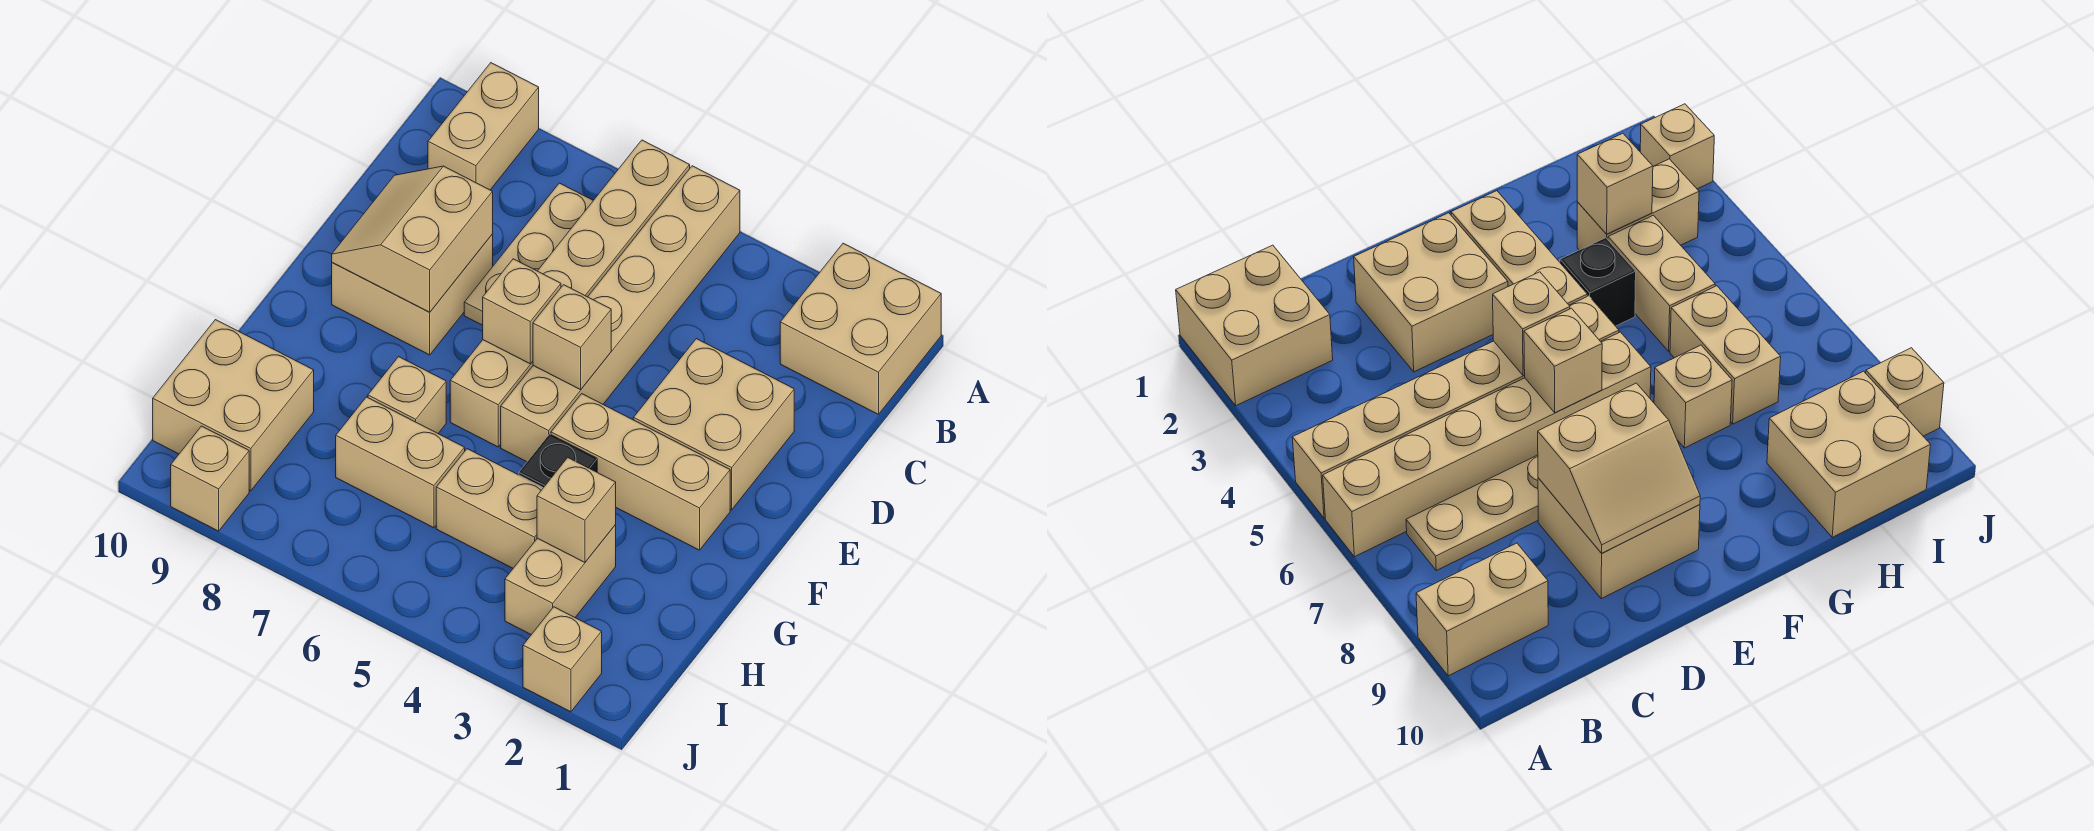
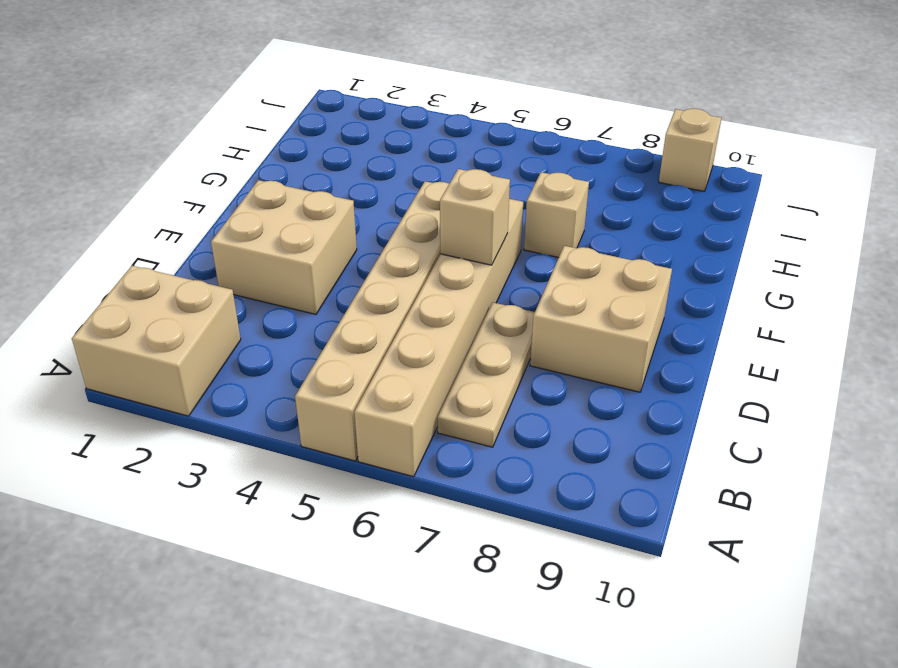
none -> tan brick A9:B9 level 1
none -> tan brick F2:F4 level 1
none -> black brick G4 level 1

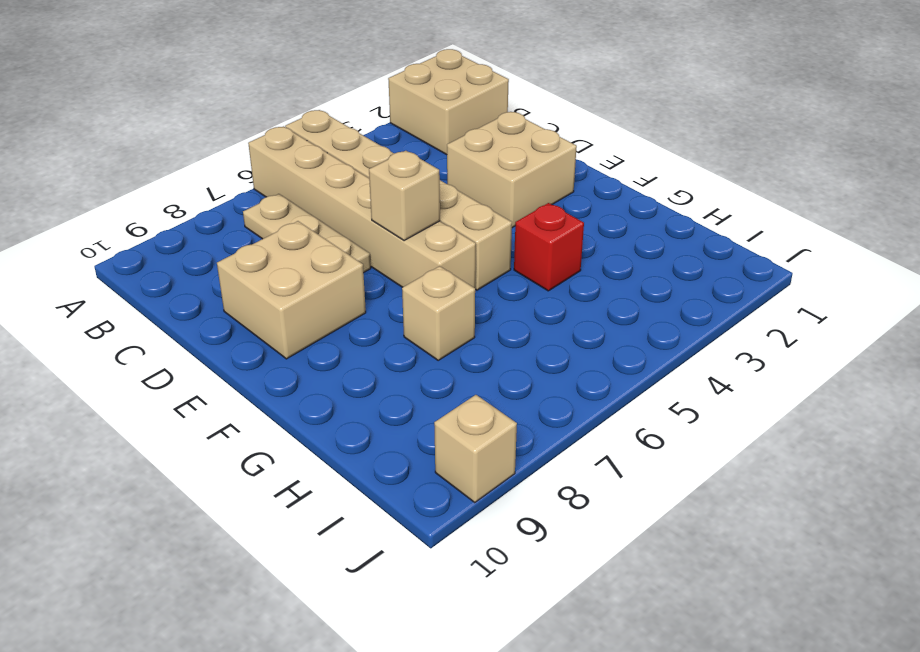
red brick G4 level 1 -> black brick G4 level 1
none -> tan brick A9:B9 level 1
none -> tan brick F2:F4 level 1
none -> tan brick H3:I3 level 1

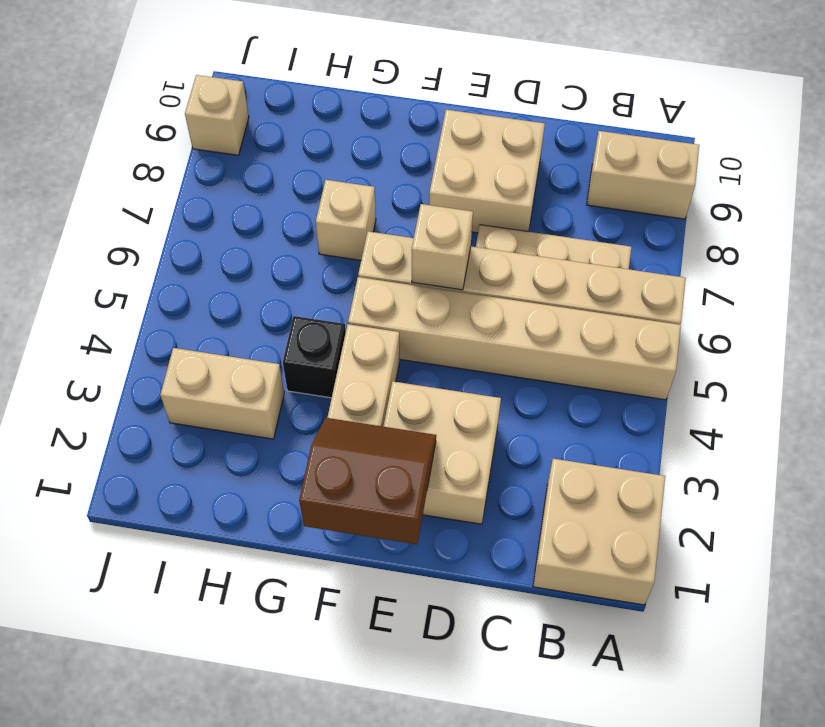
brown slope E1:F2 level 2 top 1 -> none
none -> tan brick H4:H5 level 1
none -> tan brick H6:H7 level 1
none -> tan brick H9:I10 level 1

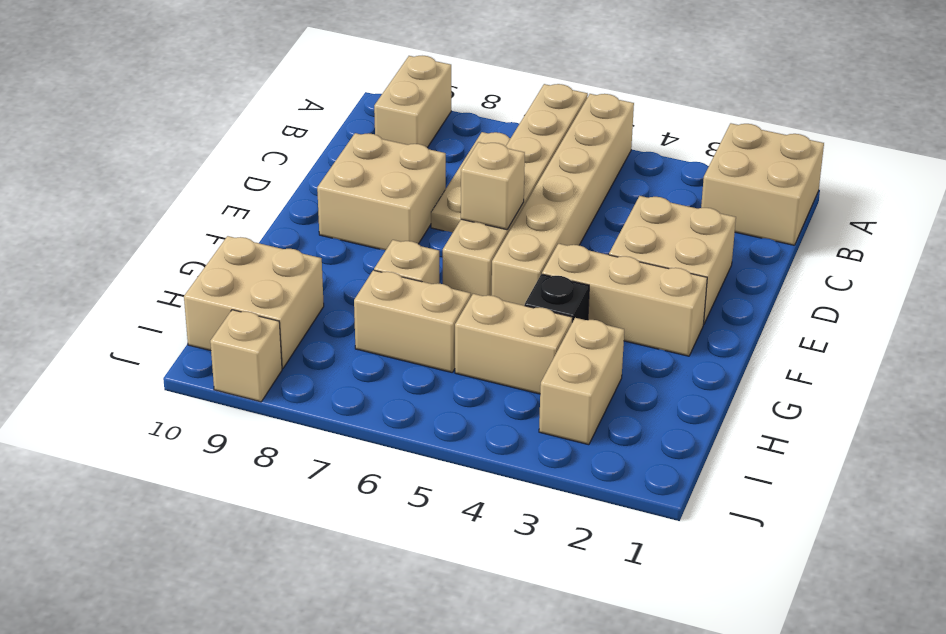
none -> tan brick J2 level 1
none -> tan slope D8:E9 level 2 top 8
none -> tan brick E5 level 2

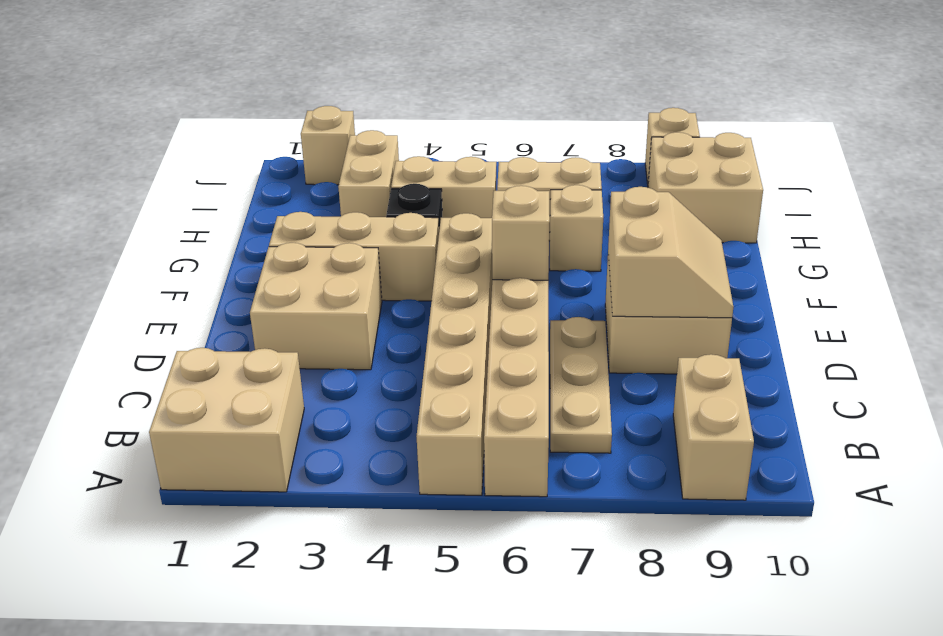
none -> tan brick E5 level 2
none -> tan brick H3 level 2

